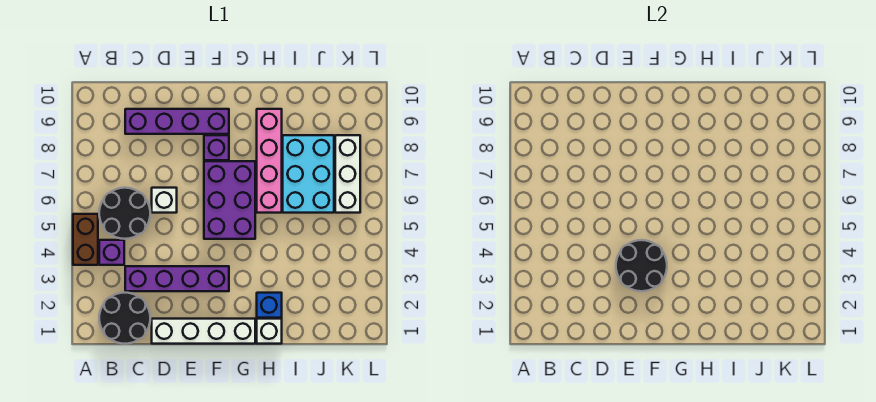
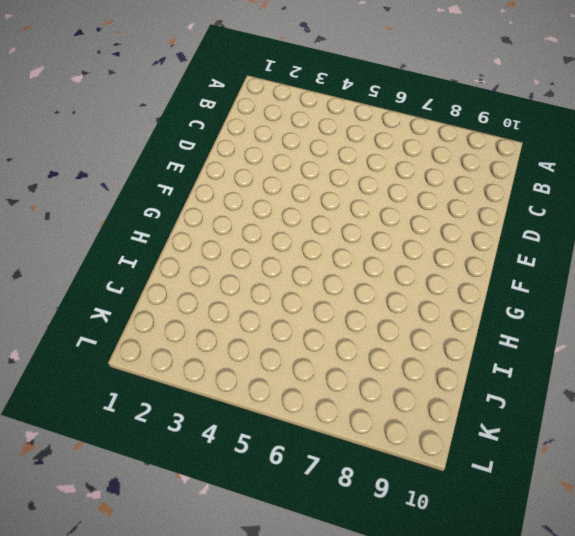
none -> brown brick A4:A5 level 1
none -> black round brick B1:C2 level 1
none -> purple brick B4 level 1

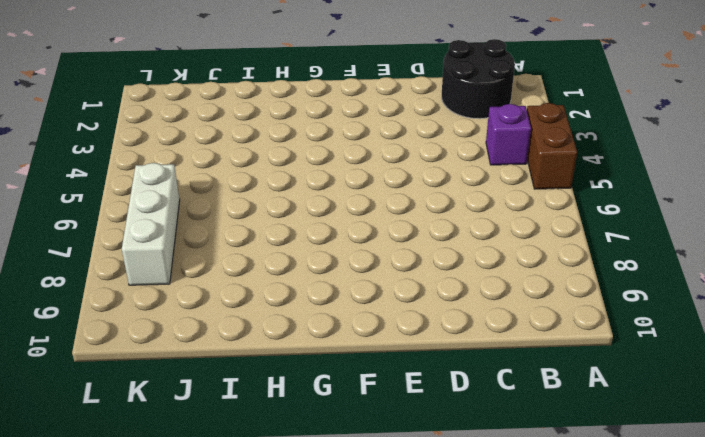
none -> black round brick B5:C6 level 1
none -> purple brick C3:F3 level 1
none -> purple brick C9:F9 level 1

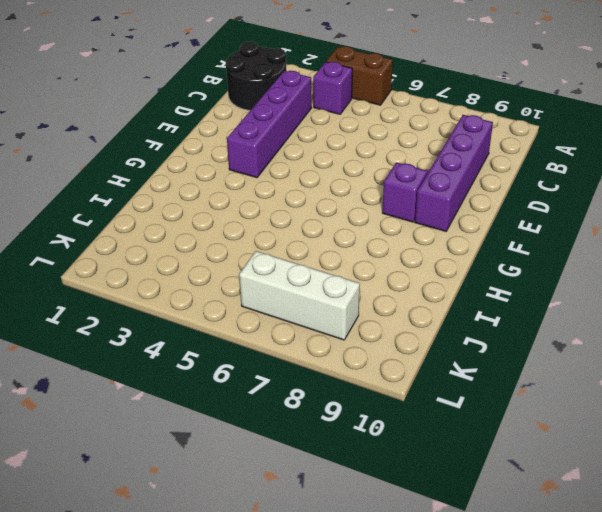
none -> black round brick B5:C6 level 1
none -> white brick D1:G1 level 1
none -> white brick D6 level 1

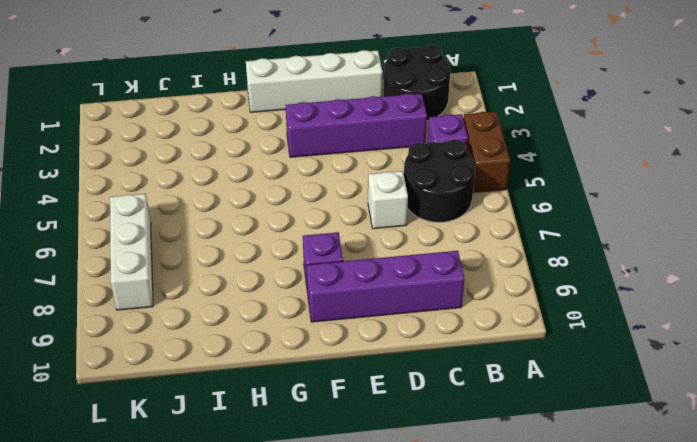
none -> purple brick F5:G7 level 1
none -> white brick H1 level 1
none -> blue brick H2 level 1

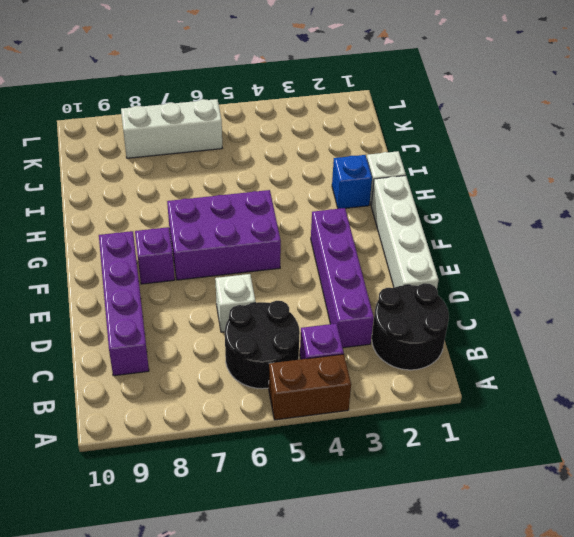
none -> pink brick H6:H9 level 1
none -> cyan brick I6:J8 level 1
none -> black round brick E3:F4 level 2

